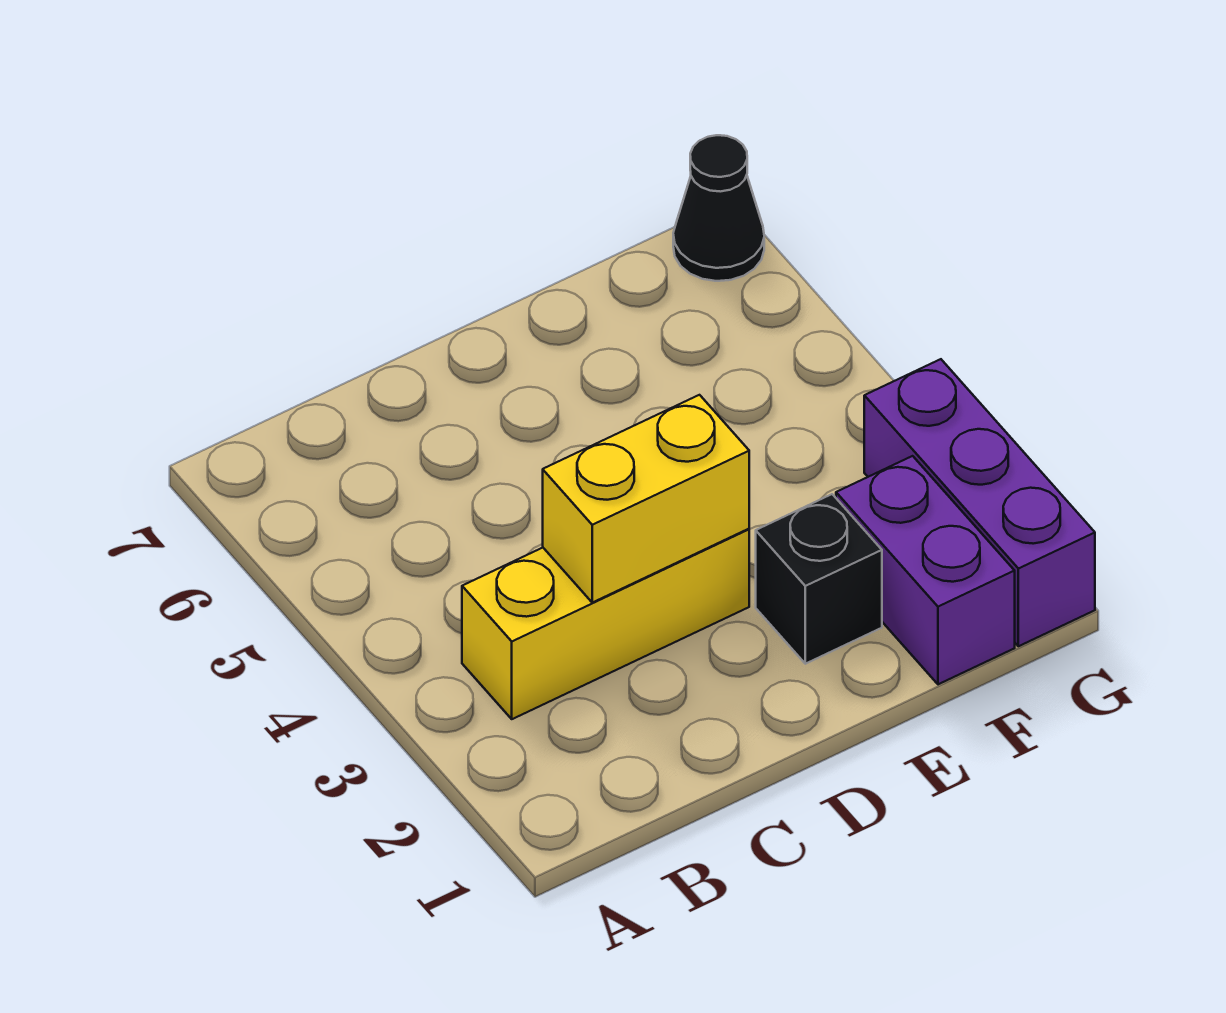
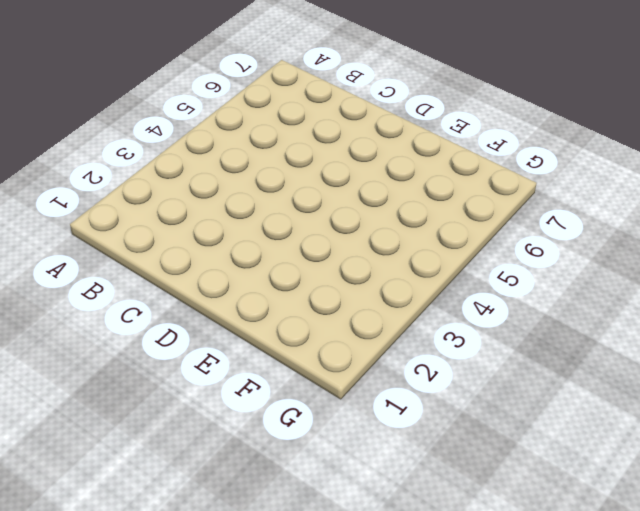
none -> yellow brick B3:D3 level 1
none -> black brick E2 level 1

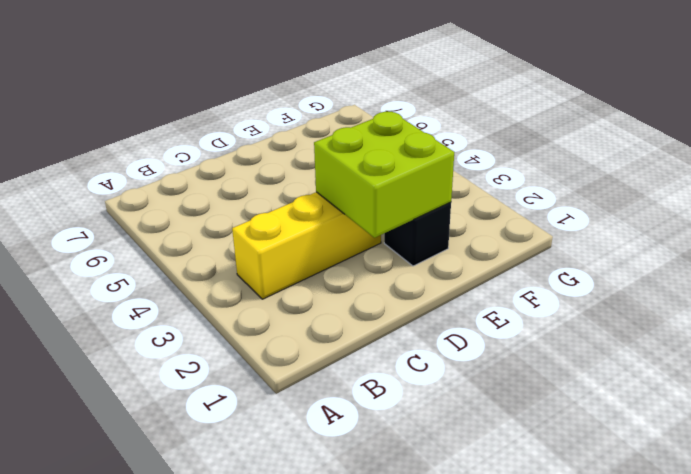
lime brick D2:E3 level 2 -> yellow brick C3:D3 level 2
none -> purple brick F1:F2 level 1
none -> purple brick G1:G3 level 1

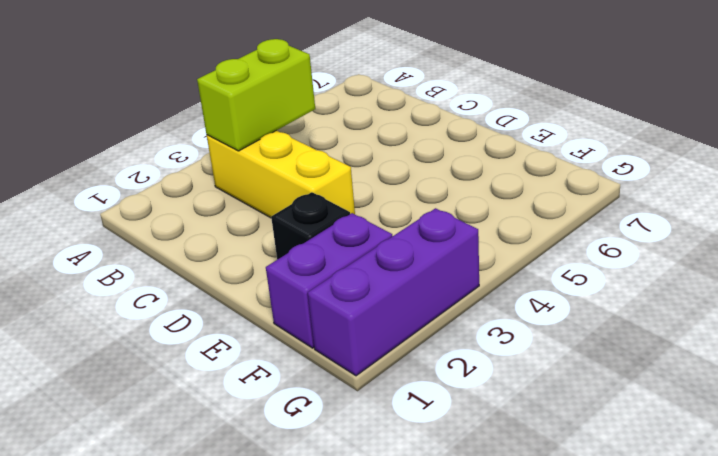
lime brick B3:B4 level 2 -> none
none -> black cone G7 level 1
none -> yellow brick C3:D3 level 2

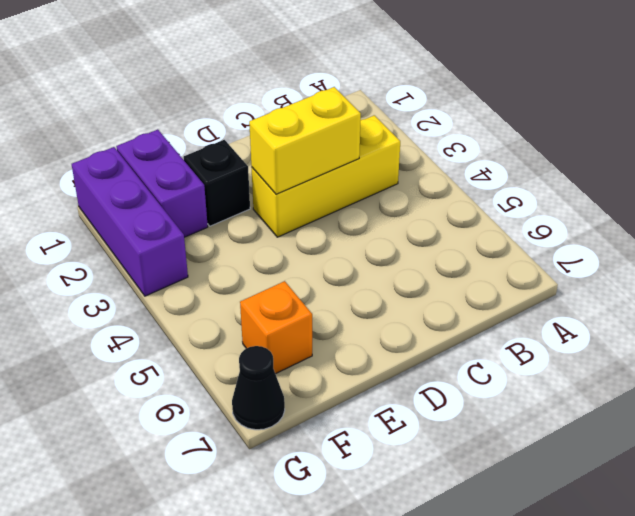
orange brick F6 level 1 -> none

